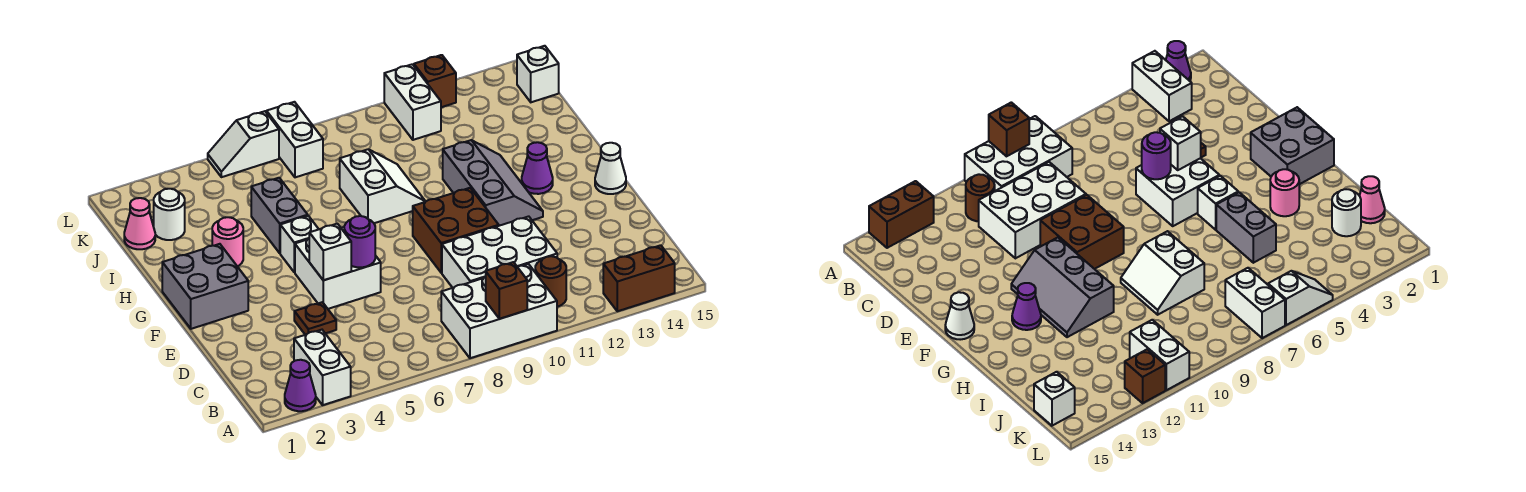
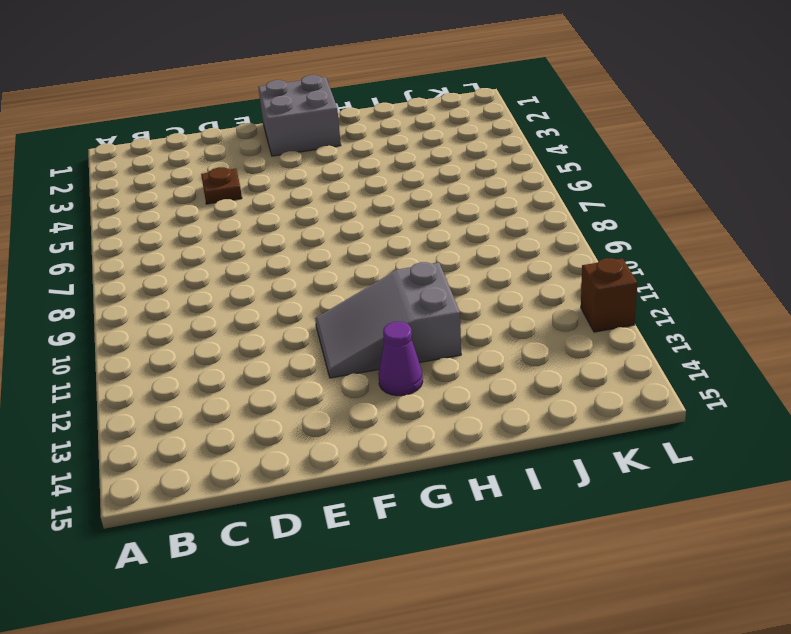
grey slope F11:H12 level 1 top H -> grey slope F11:H12 level 1 top 11
none -> purple cone A2 level 1
none -> white brick A3:B3 level 1
none -> white brick A8:B10 level 1

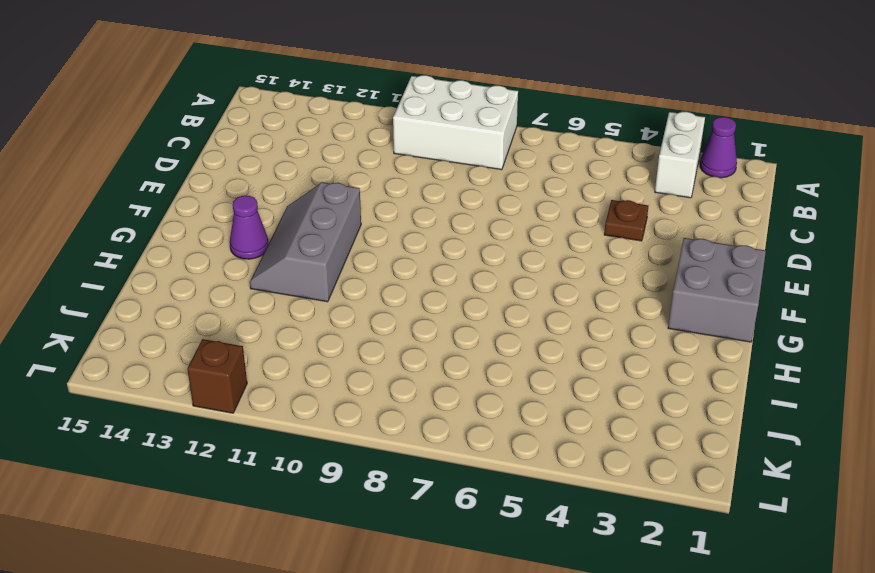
none -> brown brick A13:A14 level 1
none -> brown round brick B11 level 1
none -> white brick C9:D11 level 1

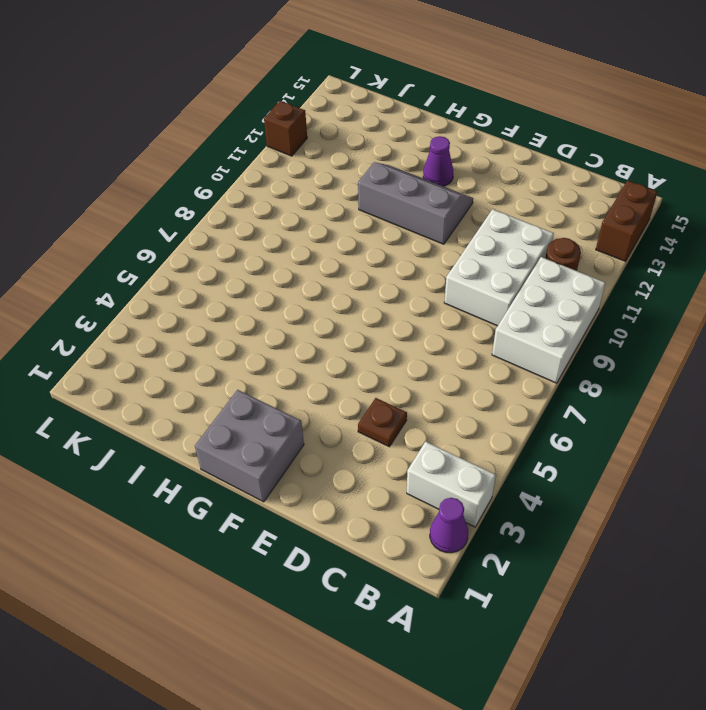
none -> white brick E5:F6 level 1
none -> brown brick E9:F10 level 1
none -> white cone F15 level 1

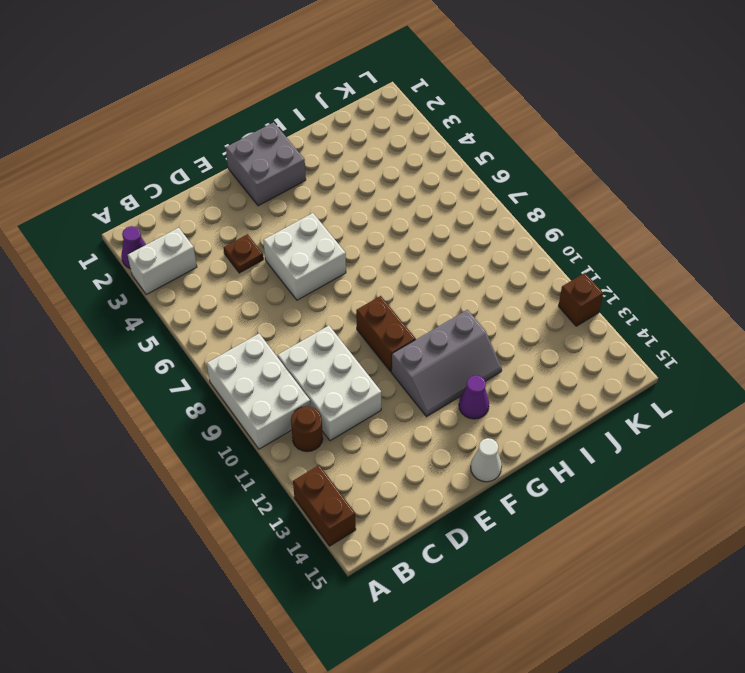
brown brick F9:F10 level 1 -> brown brick E9:F10 level 1
none -> white brick G5 level 1
none -> pink round brick H3 level 1
none -> grey brick H5:I5 level 1

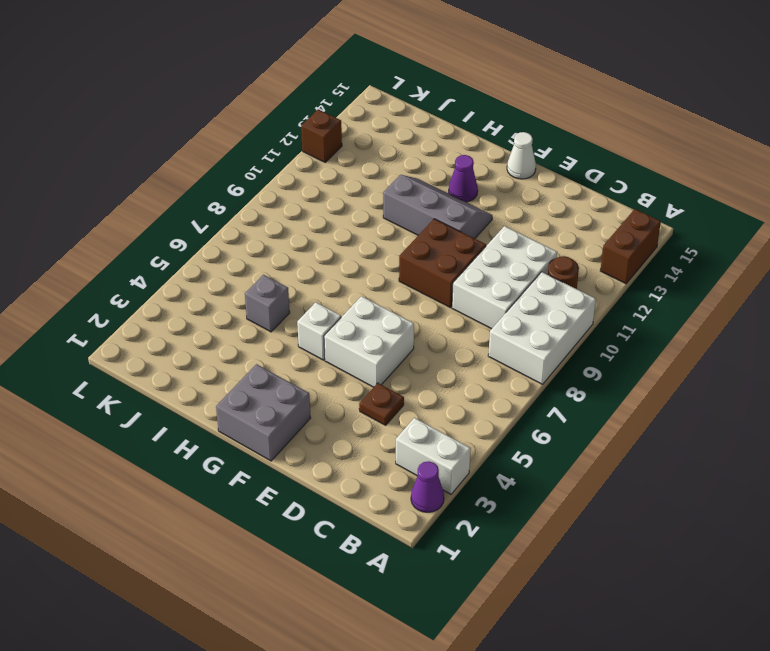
grey brick I5 level 1 -> grey brick H5:I5 level 1
none -> pink round brick H3 level 1
none -> white slope H8:I9 level 1 top 8
none -> pink cone J1 level 1

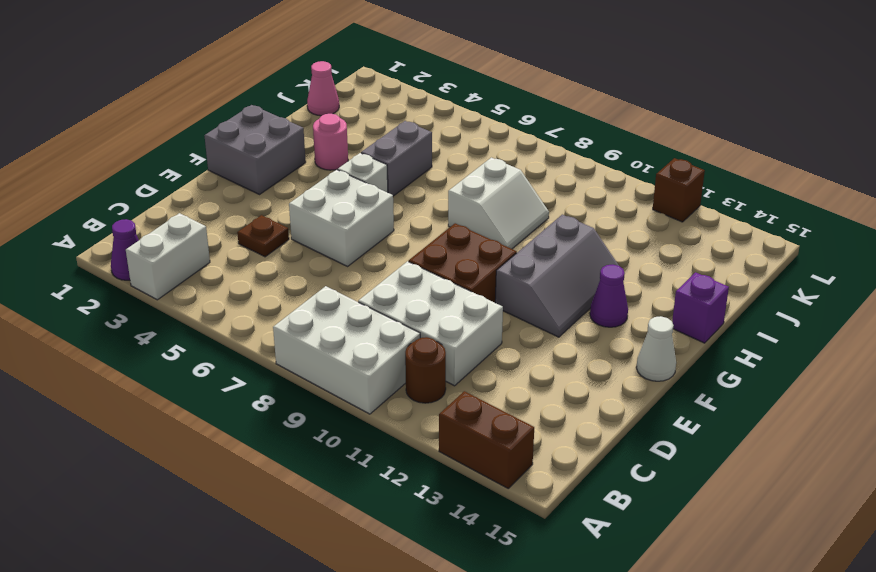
purple brick H15 level 1 -> none
none -> white round brick J2 level 1
none -> white brick K7:L7 level 1
none -> white brick K11:L11 level 1

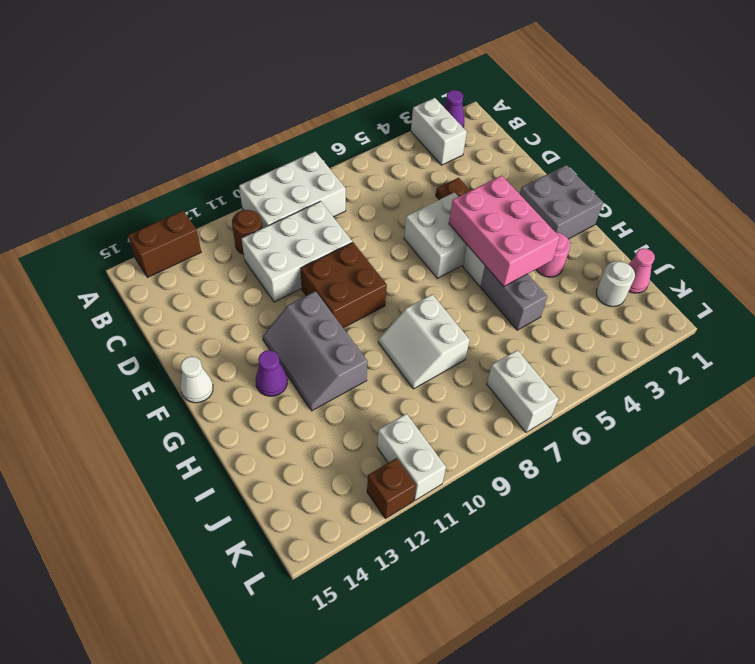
pink brick F4:H5 level 2 -> none
none -> white brick K15 level 1
none -> white slope L5:L6 level 1 top 6
none -> brown brick A9 level 2

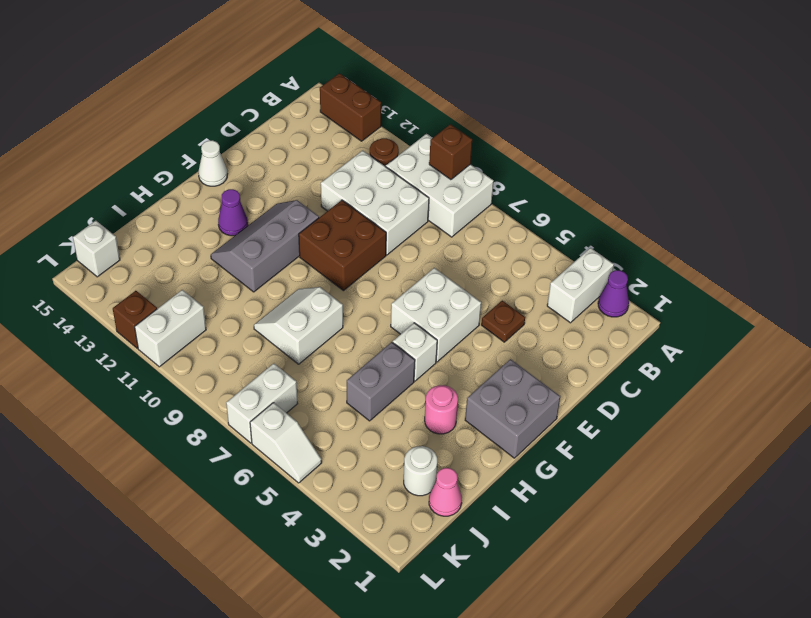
none -> white brick E5 level 2
none -> purple round brick E6 level 2

